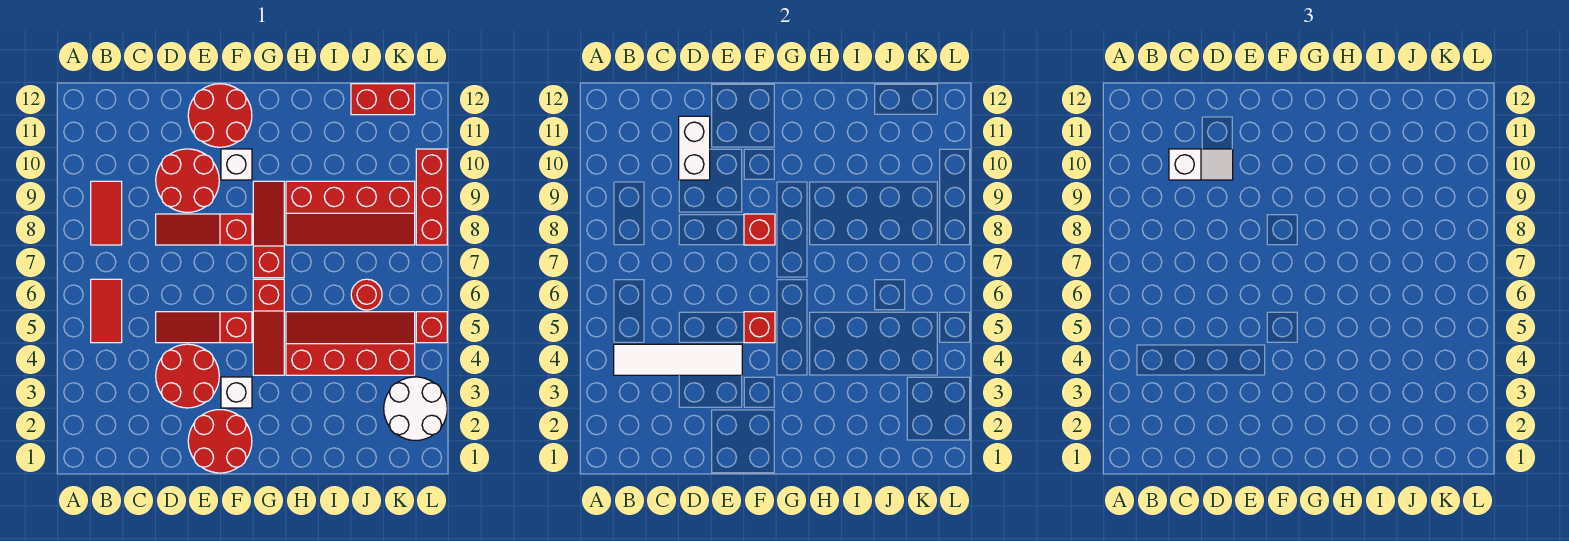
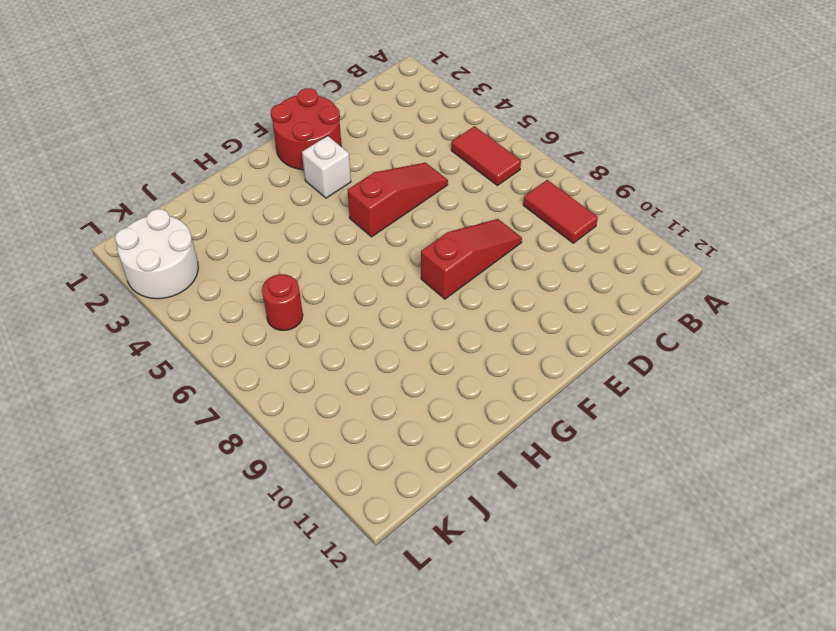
none -> red round brick D3:E4 level 1
none -> red round brick D9:E10 level 1
none -> red round brick E11:F12 level 1

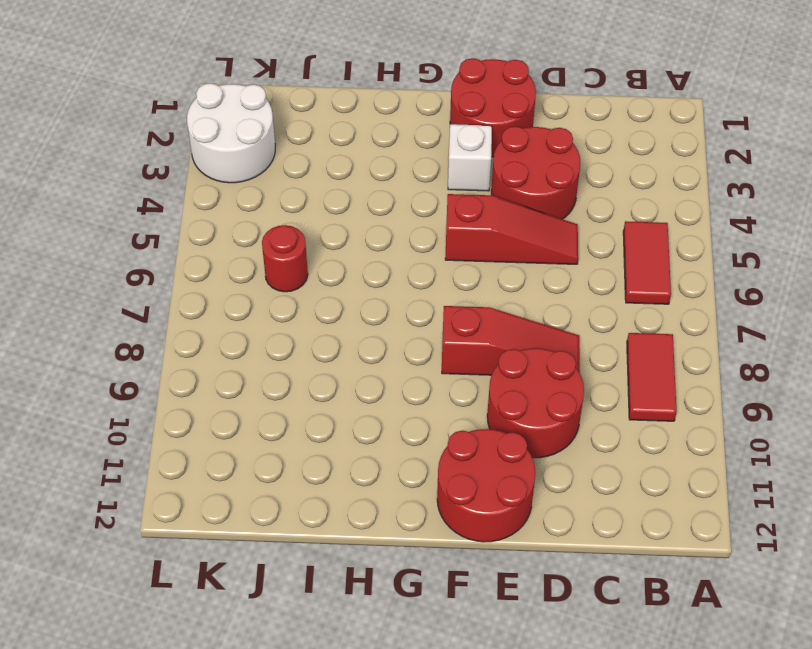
none -> white brick F10 level 1
none -> red slope G4:G6 level 1 top 6
none -> red slope G7:G9 level 1 top 7

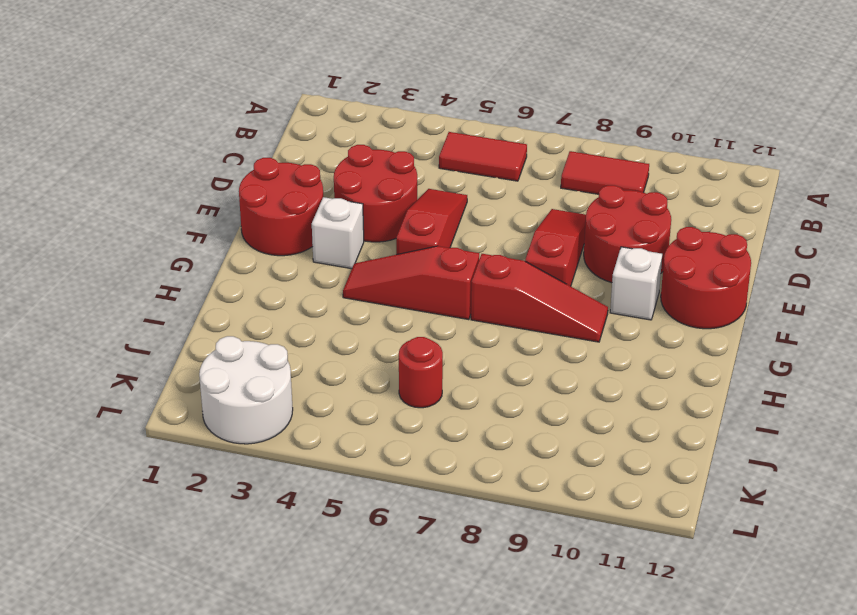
none -> red slope H4:K5 level 1 top 4
none -> red slope H8:K9 level 1 top 9
none -> red brick J12:K12 level 1

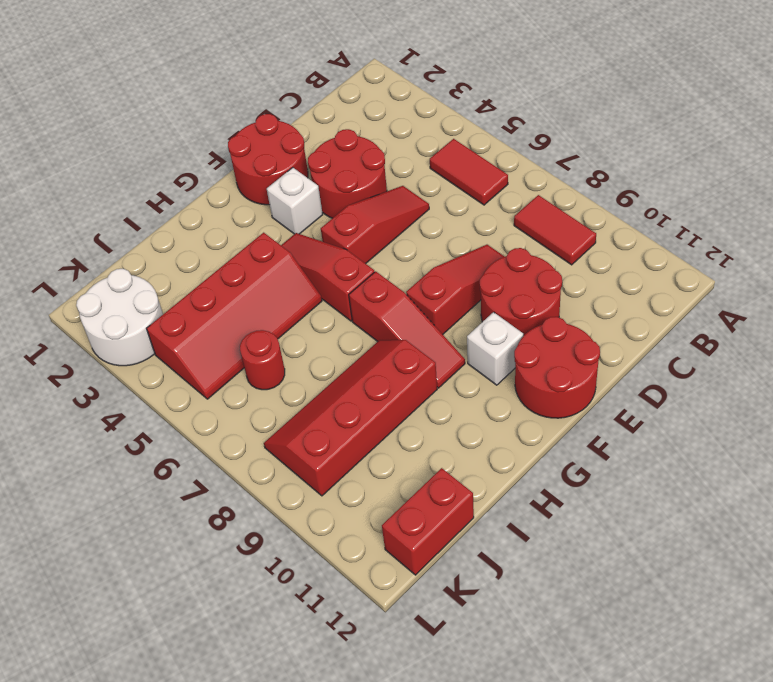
none -> red brick L5 level 1
none -> red brick L8:L10 level 1
none -> white tile B4:E4 level 2

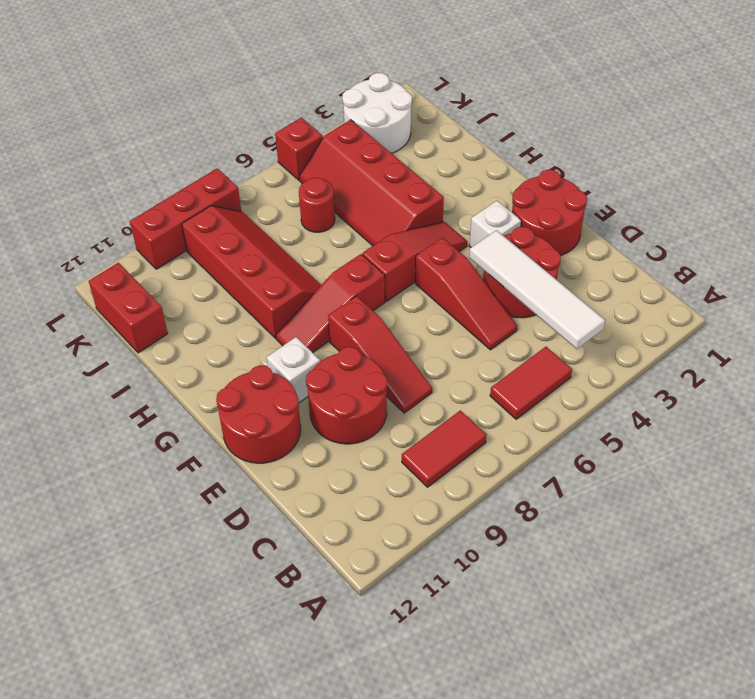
none -> white brick D10:D11 level 2
none -> red brick F5 level 2
none -> red brick F8 level 2

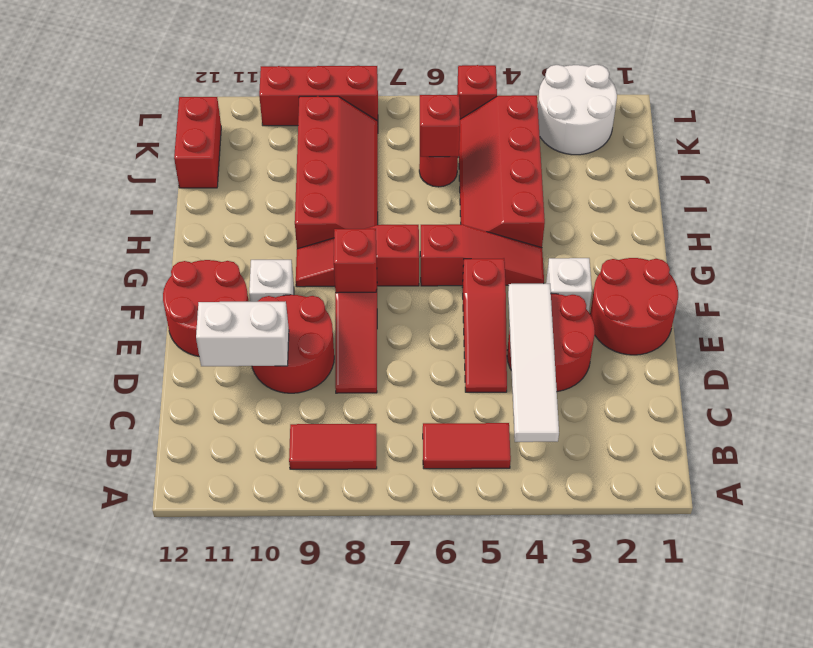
red brick J6 level 2 -> red brick F5 level 2
none -> white slope C10:D10 level 3 top C

